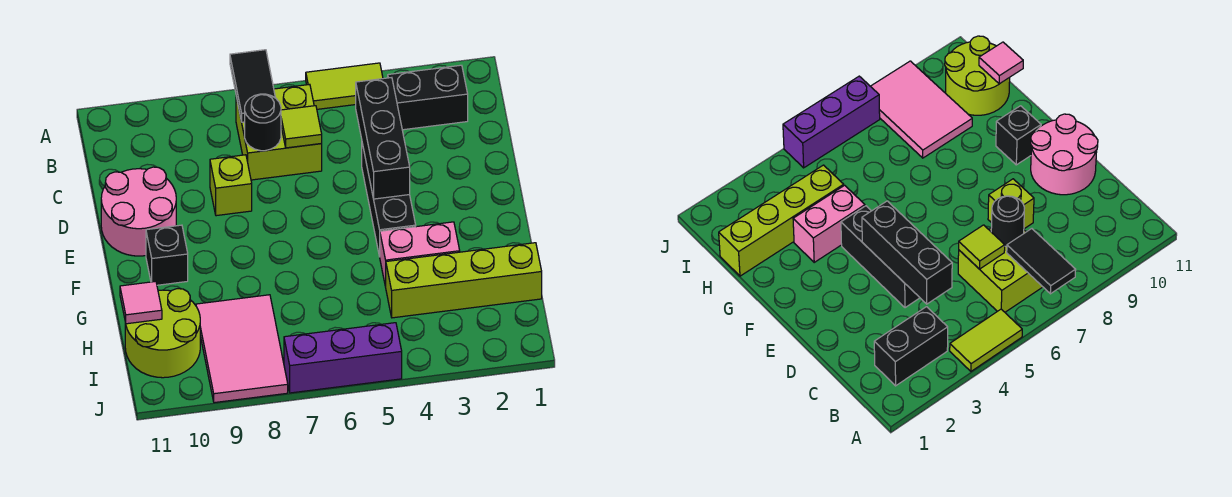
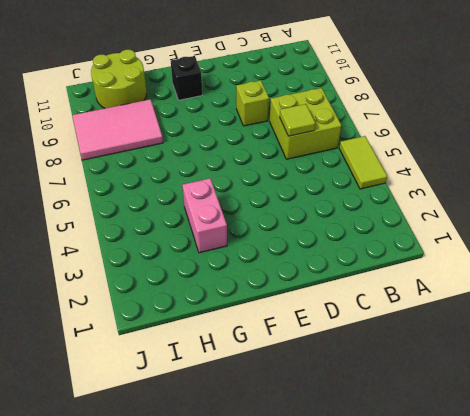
none -> black brick B2:B3 level 1
none -> black brick D4:F4 level 1
none -> pink round brick D10:E11 level 1

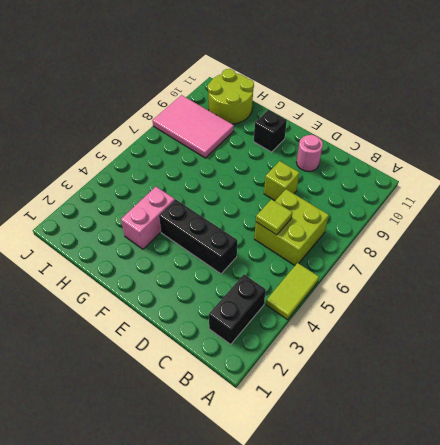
pink round brick D10 level 1 -> pink round brick D10:E11 level 1
none -> lime brick H1:H4 level 1
none -> purple brick J5:J7 level 1
none -> black tile A7:B7 level 2

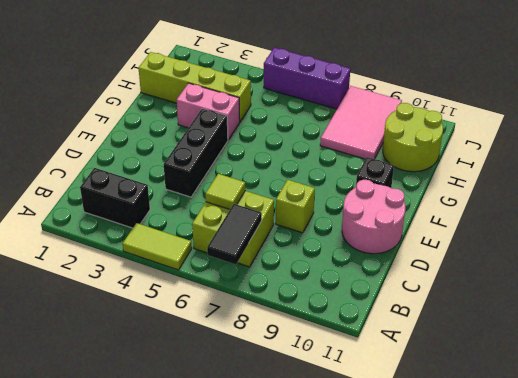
none -> black brick C4:E4 level 2
none -> black round brick C7 level 2
none -> pink tile H11 level 2

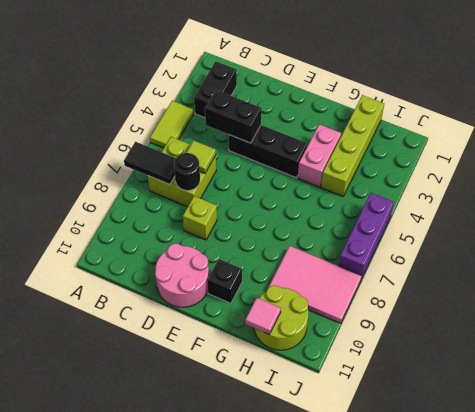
black brick C4:D4 level 2 -> black brick C4:E4 level 2

